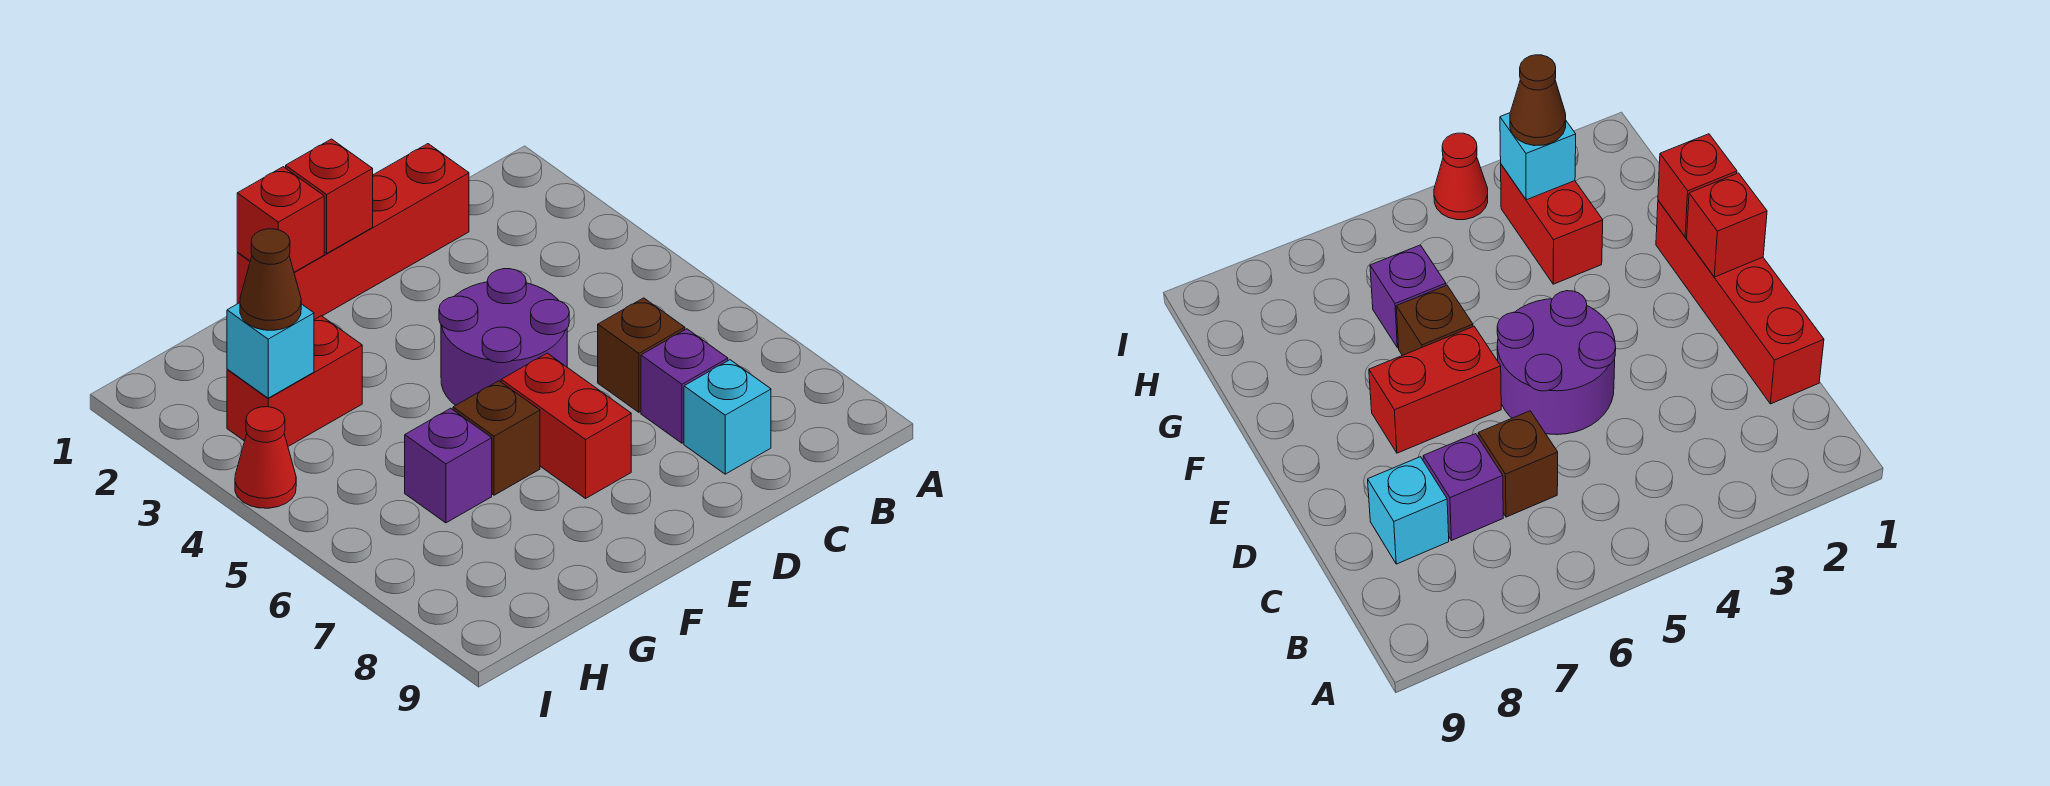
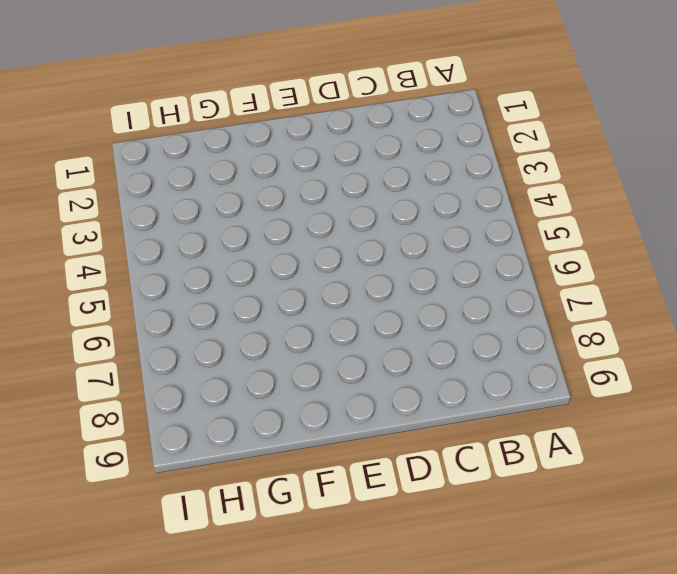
none -> red brick C1:F1 level 1
none -> brown brick C6 level 1
none -> purple brick C7 level 1

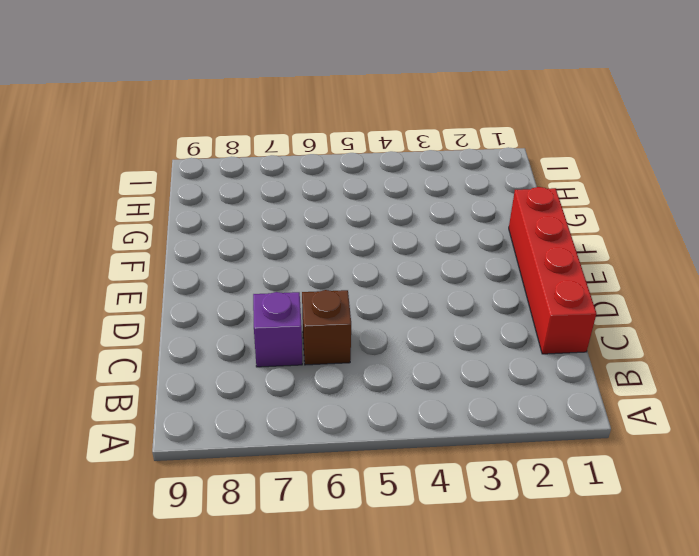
none -> cyan brick C8 level 1
none -> purple round brick D4:E5 level 1
none -> red brick E6:E7 level 1

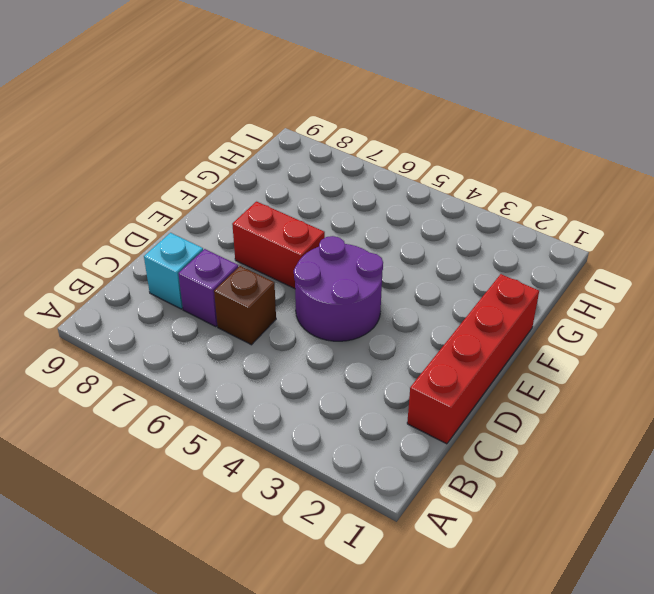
none -> brown brick F6 level 1
none -> red brick G3:H3 level 1
none -> purple brick G6 level 1

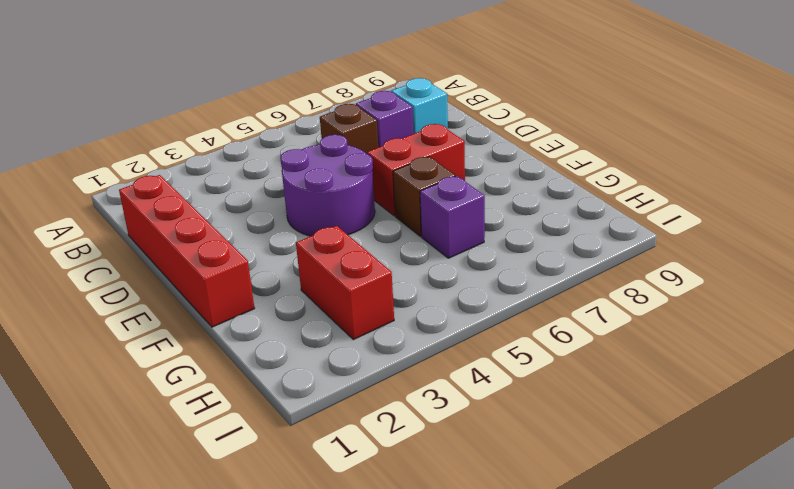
none -> red cone I4 level 1
none -> red brick E1 level 2
none -> red brick F1 level 2

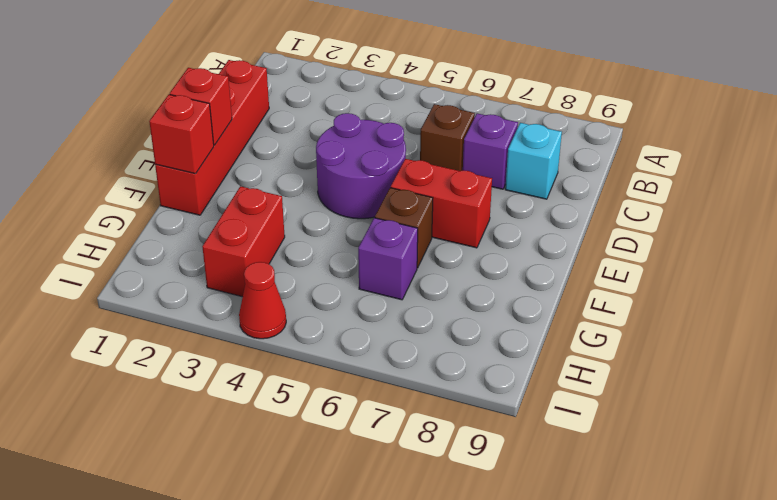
none -> cyan brick H3 level 2
none -> brown cone H3 level 3

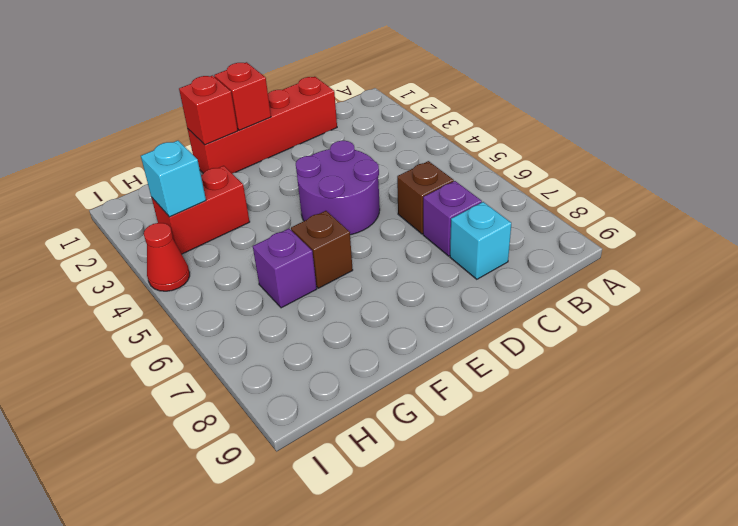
none -> red brick E6:E7 level 1
none -> brown cone H3 level 3

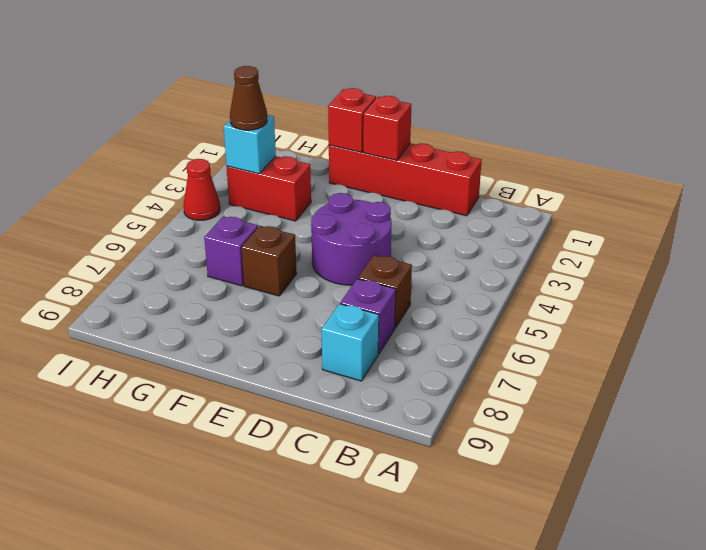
none -> red brick E6:E7 level 1

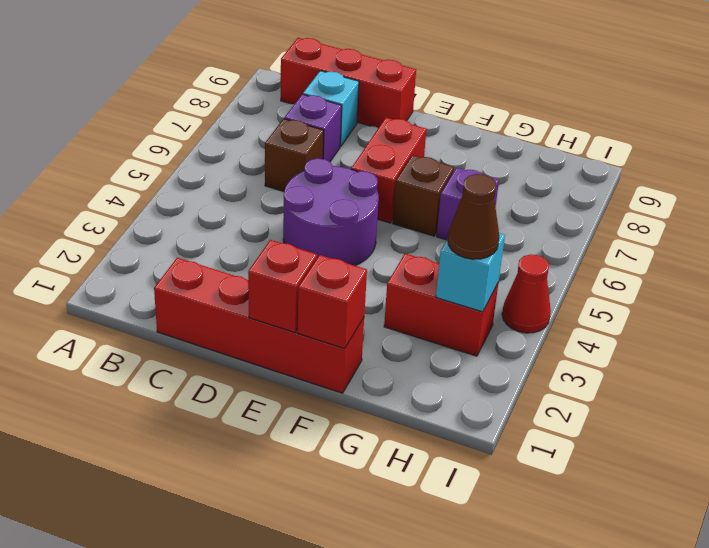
red brick B9:D9 level 1 -> none

